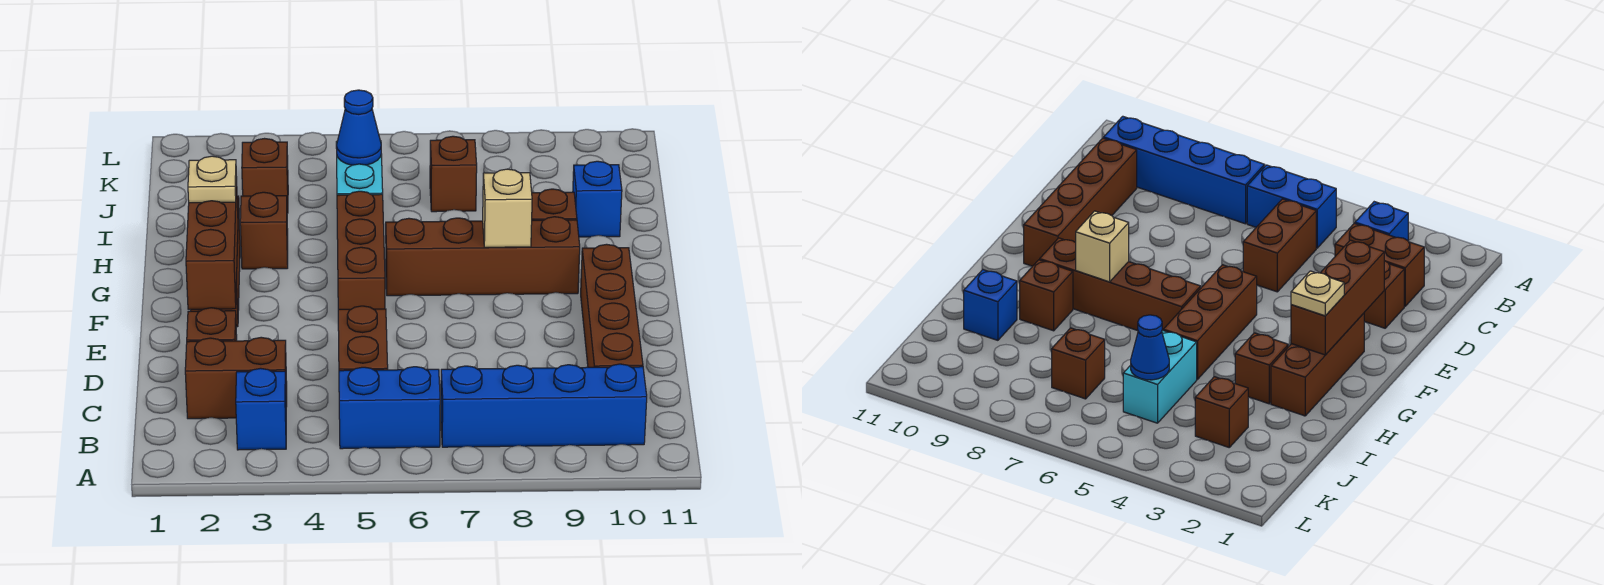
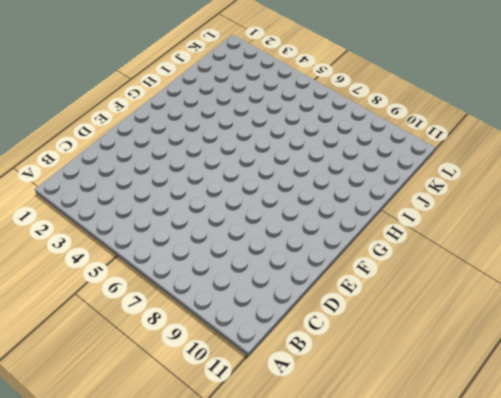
none -> blue brick B3 level 1
none -> blue brick B5:B6 level 1
none -> blue brick B7:B10 level 1

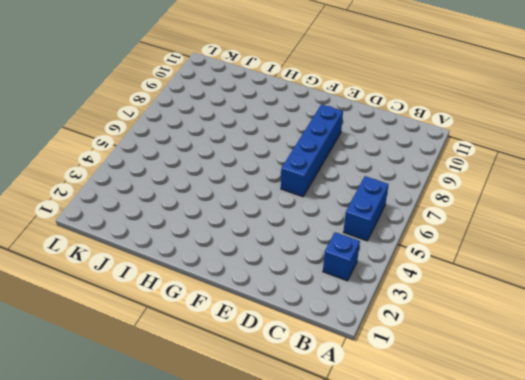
blue brick E6:E9 level 1 -> blue brick B7:B10 level 1
none -> brown brick C2:C3 level 1
none -> brown brick C5:D5 level 1
none -> brown brick C10:F10 level 1

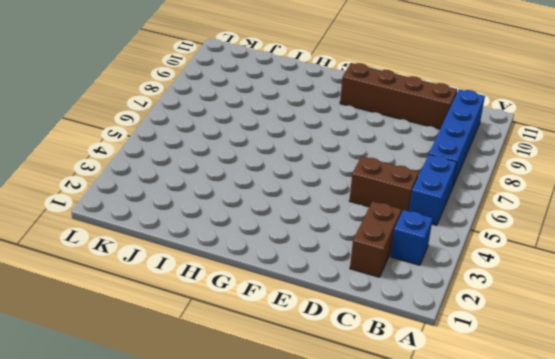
none -> brown brick D2 level 1
none -> brown brick F2:H2 level 1
none -> brown brick F5:H5 level 1

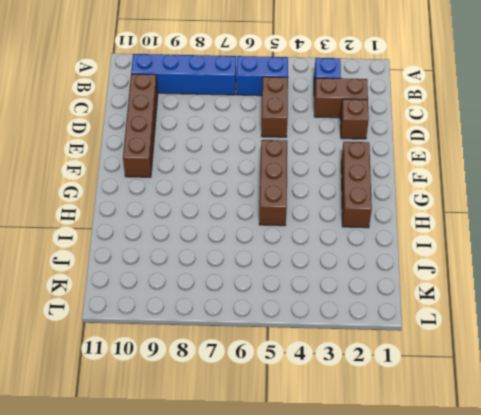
none -> brown brick G6:G9 level 1
none -> brown brick H3 level 1
none -> brown brick H9 level 1

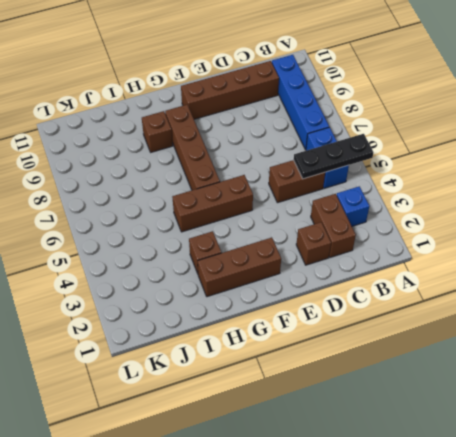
black plate A5:C5 level 2 -> none
none -> cyan brick I5:J5 level 1
none -> blue brick I10 level 1
none -> brown brick J3 level 1

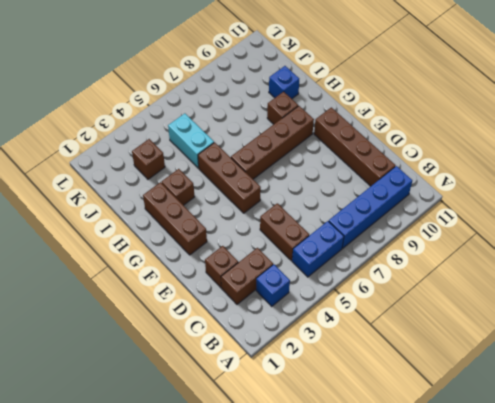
none -> brown brick J7 level 1
none -> brown brick E2:G2 level 2
none -> tan brick G8 level 2

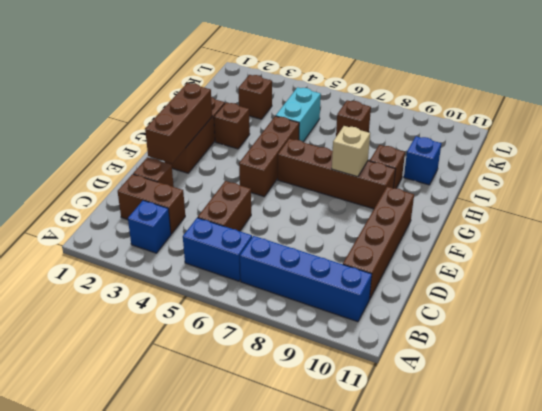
none -> blue cone J5 level 2
none -> tan plate G2 level 3

